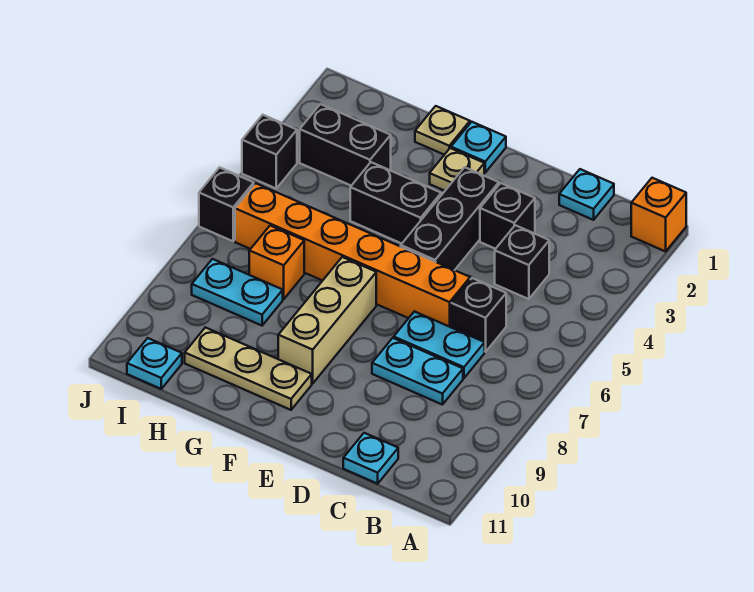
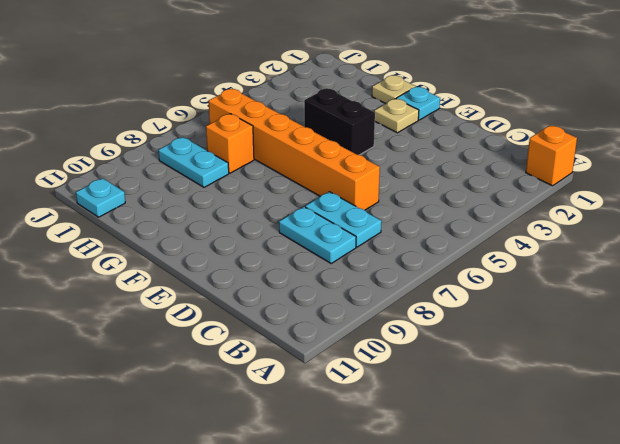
none -> cyan plate C1 level 1
none -> black brick C4 level 1
none -> black brick C6 level 1

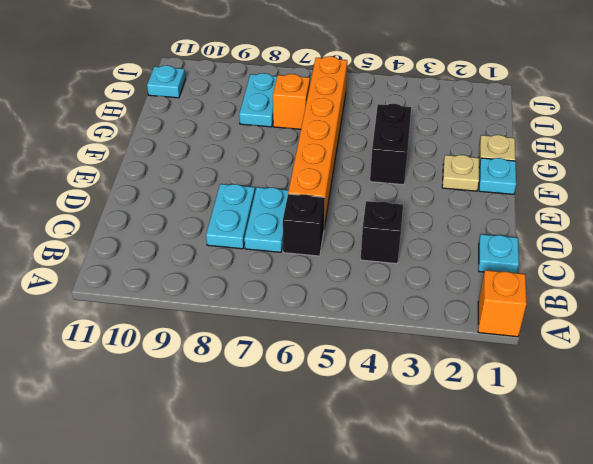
none -> cyan plate C11 level 1
none -> black brick D3 level 1
none -> black brick E3:E5 level 1

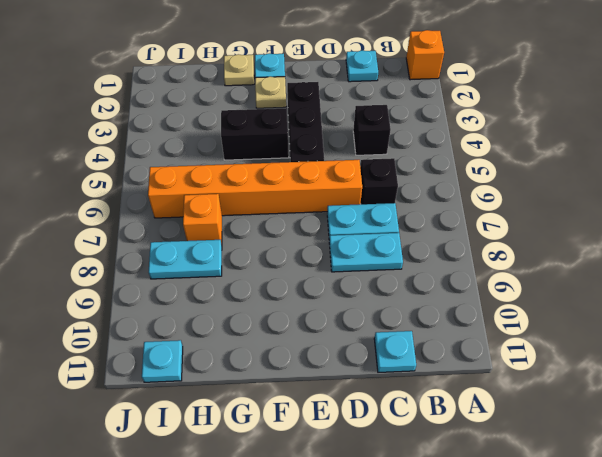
none -> black brick D3 level 1
none -> tan brick F7:F9 level 1
none -> tan plate F10:H10 level 1

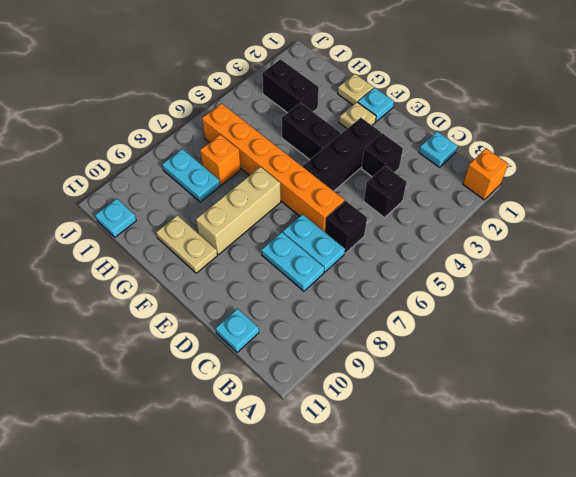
tan plate F10:G10 level 1 -> tan plate F10:H10 level 1
none -> black brick J4 level 1
none -> black brick J6 level 1

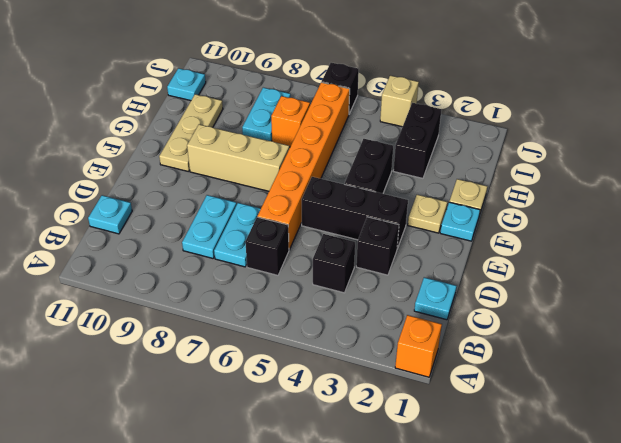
tan brick J4 level 1 -> black brick J4 level 1

